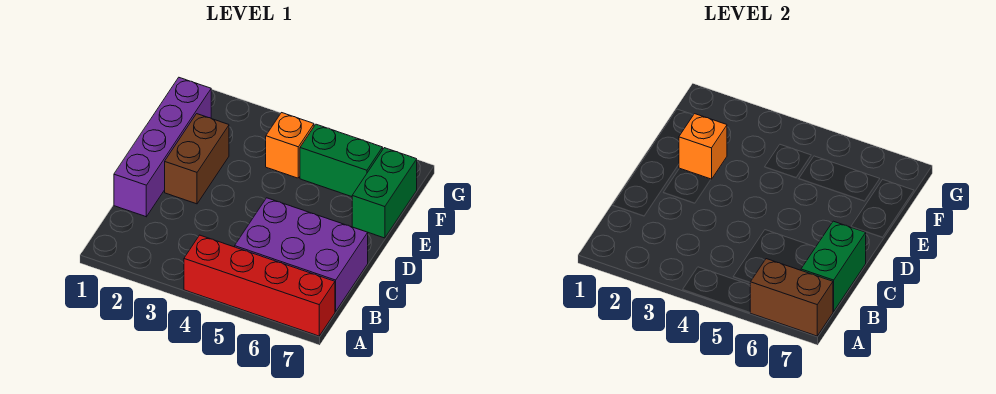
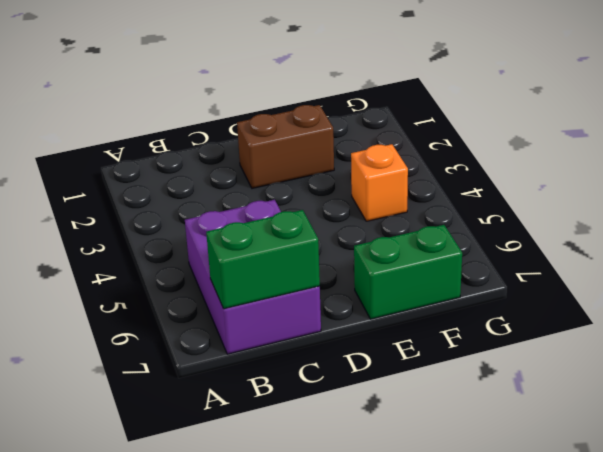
none -> red brick A4:A7 level 1
none -> purple brick C1:F1 level 1

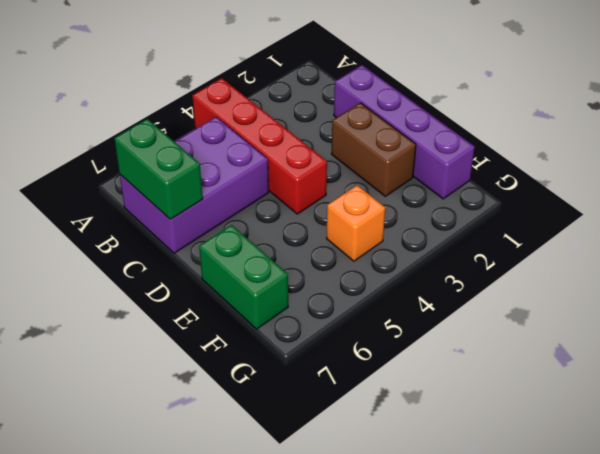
red brick A4:D4 level 1 -> red brick A4:A7 level 1
none -> green brick F5:F6 level 1
none -> brown brick A6:A7 level 2

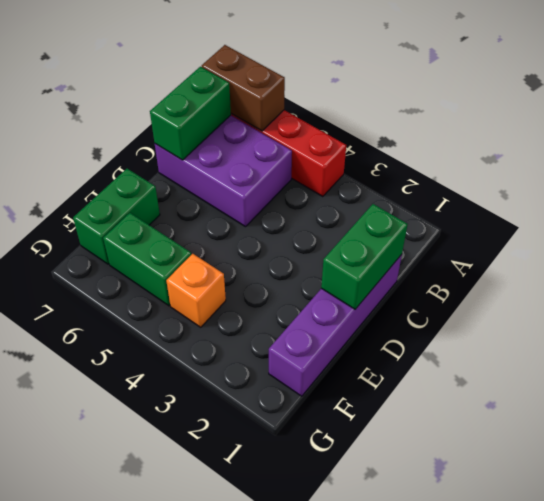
green brick C1:D1 level 2 -> none
none -> brown brick D2:E2 level 1
none -> orange brick E2 level 2

